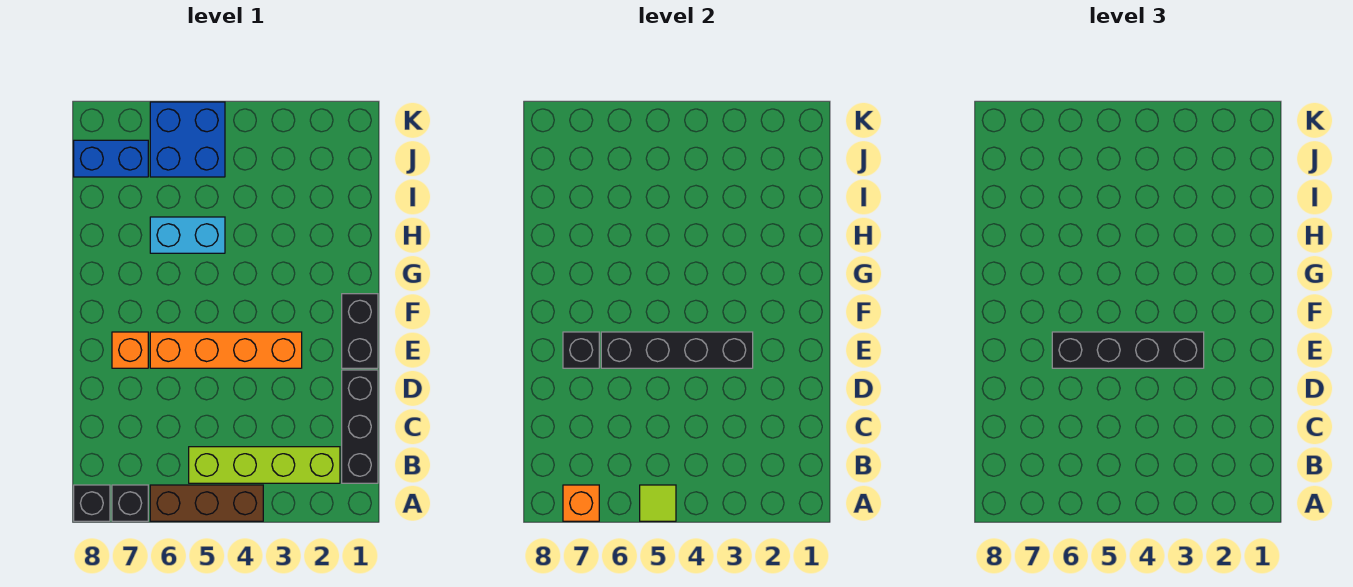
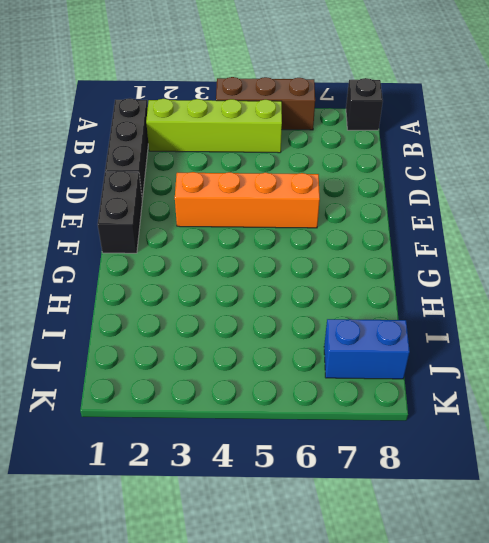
none -> black brick A7 level 1
none -> orange brick E7 level 1
none -> cyan brick H5:H6 level 1

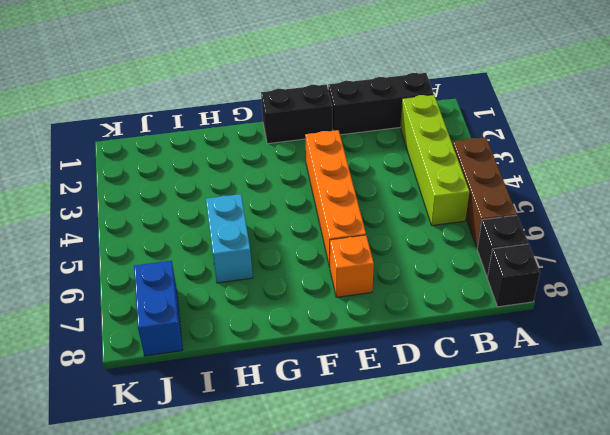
none -> blue brick J5:K6 level 1
none -> lime tile A5 level 2
none -> orange brick A7 level 2

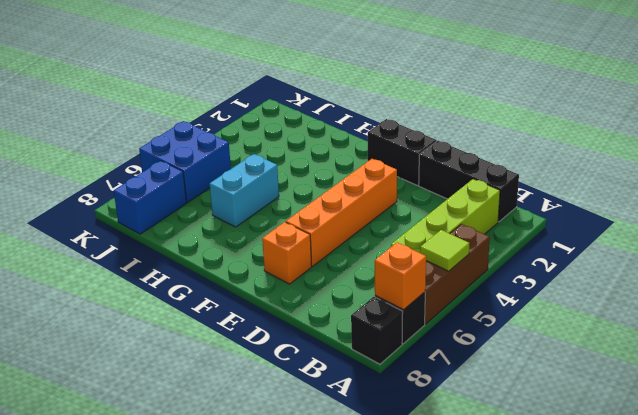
none -> black brick E3:E6 level 2
none -> black brick E7 level 2
none -> black brick E3:E6 level 3

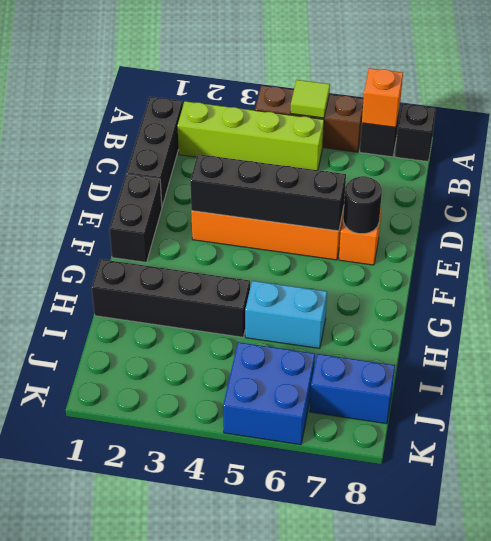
black round brick E7 level 2 -> black brick E7 level 2
black brick H1:H4 level 1 -> black brick E3:E6 level 3

